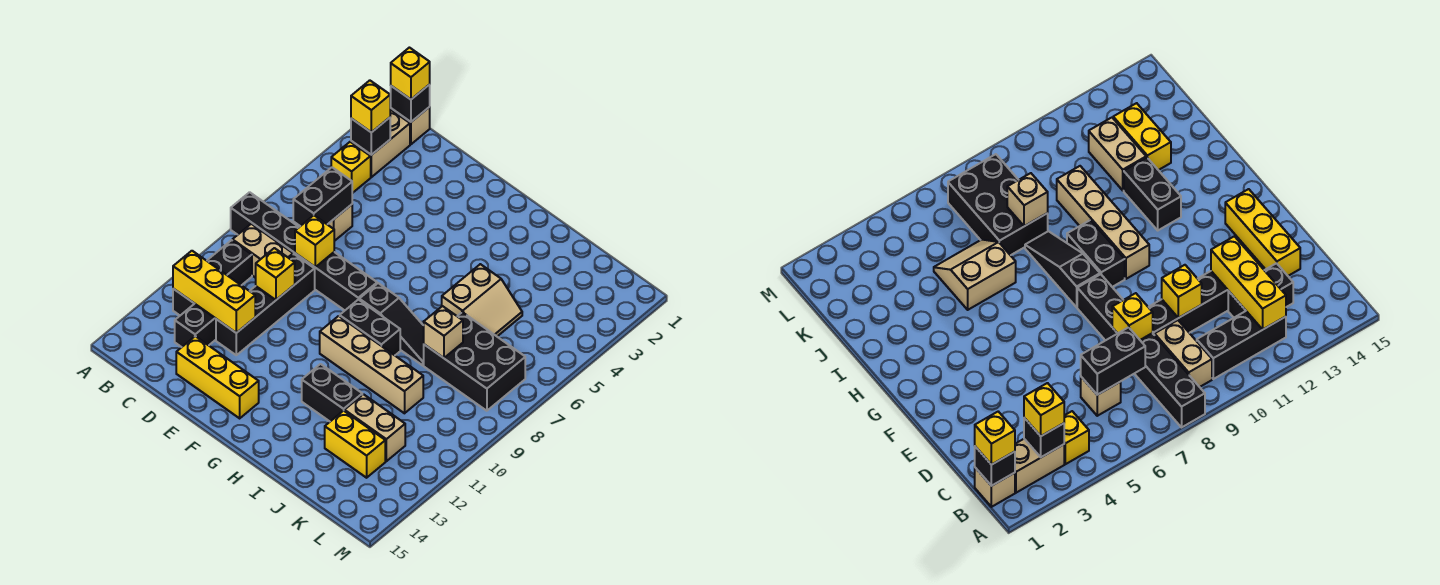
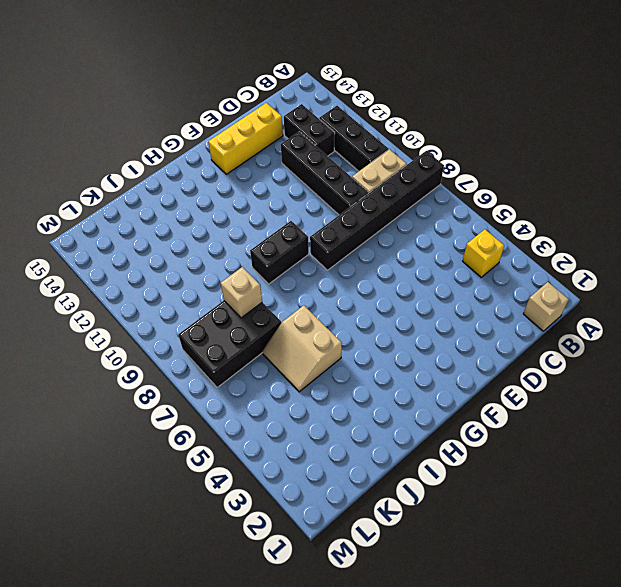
none -> tan brick B2:B3 level 1
none -> tan brick C6 level 1
none -> black slope G8:I8 level 1 top G

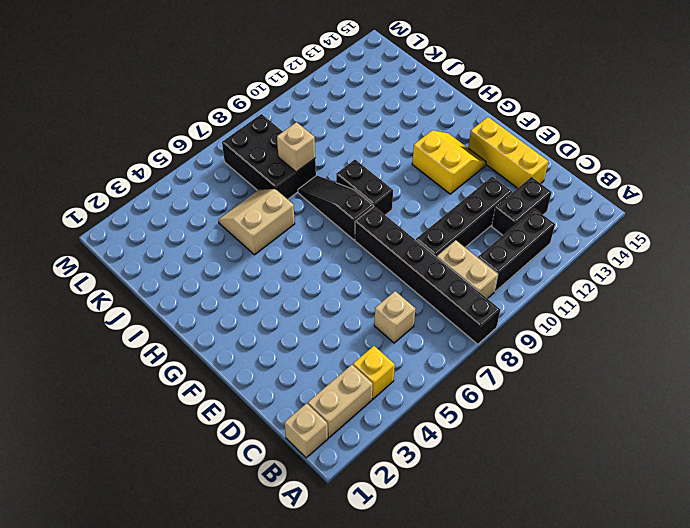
yellow slope F12:G13 level 1 top 12 -> none
none -> tan brick G10:J10 level 1
none -> black brick H12:I12 level 1
none -> tan brick J12:K12 level 1

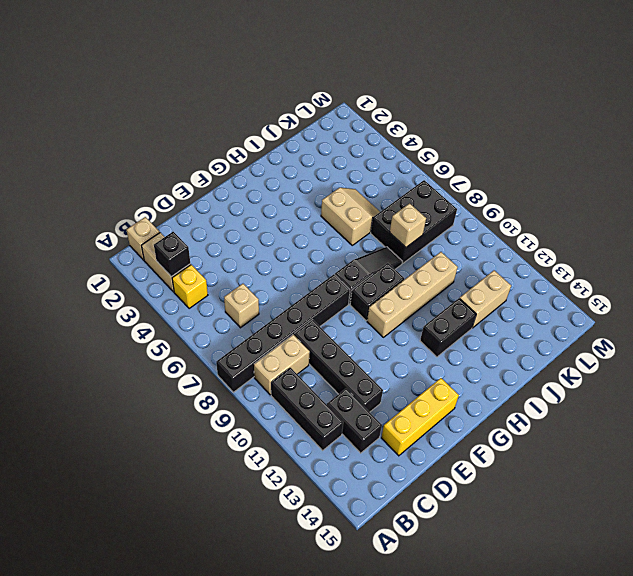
none -> yellow brick J13:K13 level 1
none -> black brick B1 level 2
none -> yellow brick B12:D12 level 2

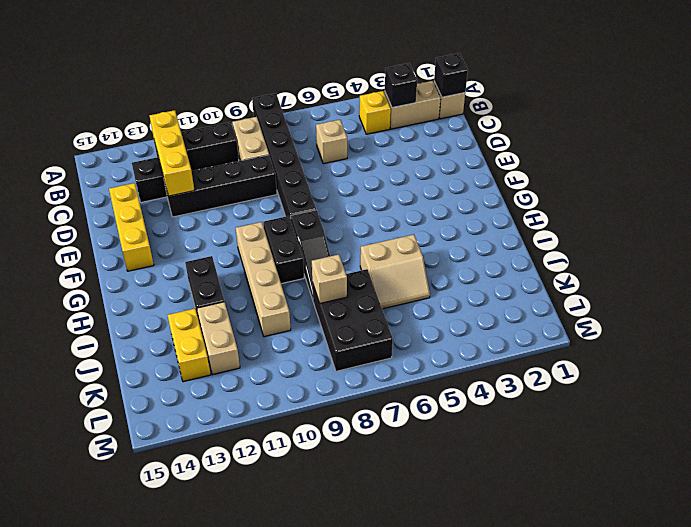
none -> black brick C6:C7 level 2
none -> yellow brick D8 level 2
none -> yellow brick D10 level 2

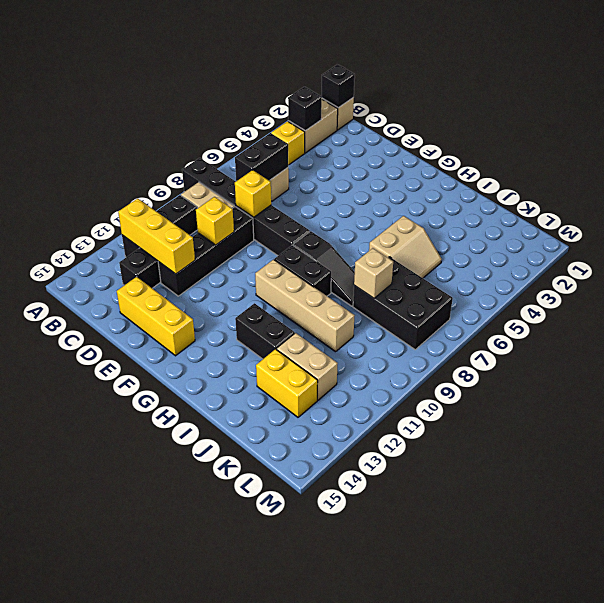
none -> yellow brick B1 level 3
none -> yellow brick B3 level 3

